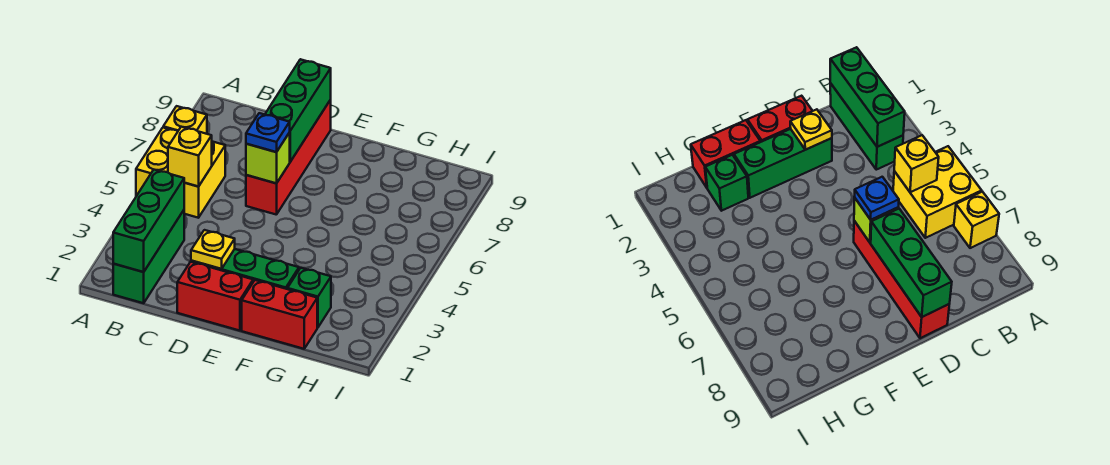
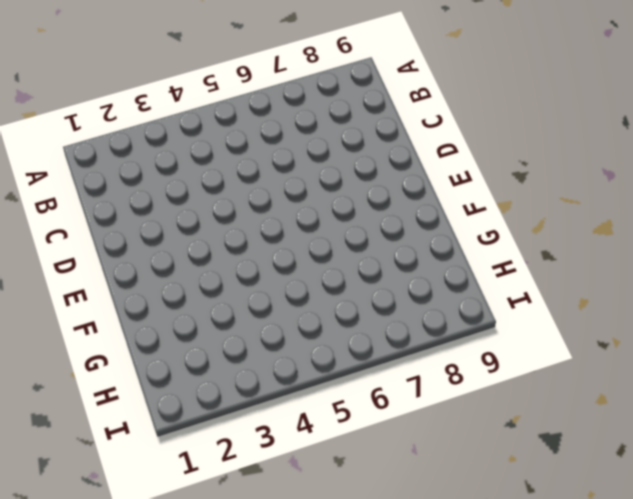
none -> yellow brick A5:B6 level 1
none -> yellow brick A7 level 1
none -> green brick B1:B3 level 1

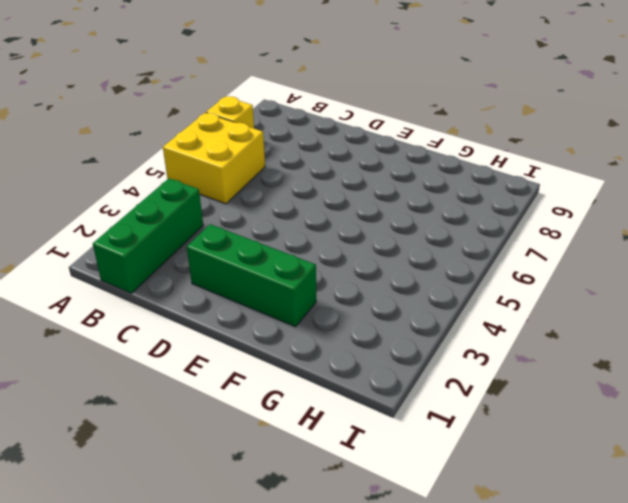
none -> red brick D1:E1 level 1
none -> red brick D6:D9 level 1
none -> red brick F1:G1 level 1

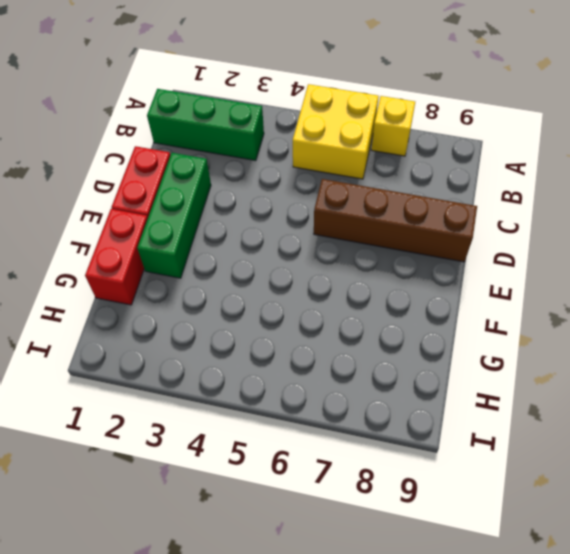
brown brick D6:D9 level 1 -> red brick D6:D9 level 1
none -> green brick G2 level 1
none -> green brick B1:B3 level 2
none -> yellow brick B5 level 2

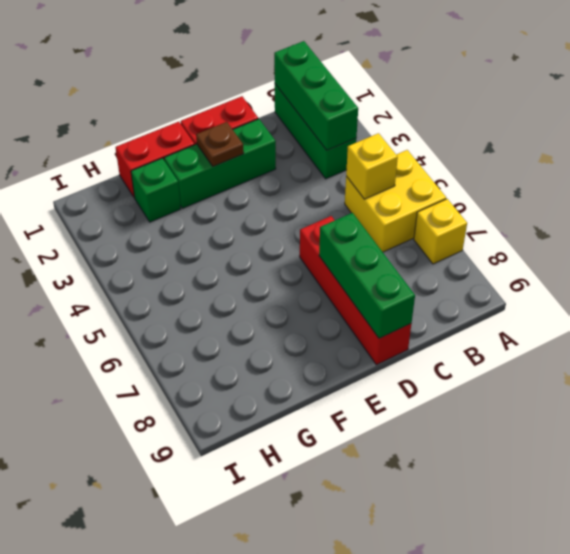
brown plate E2 level 2 -> none
none -> yellow plate D2 level 2
none -> lime brick D6 level 2
none -> blue plate D6 level 3

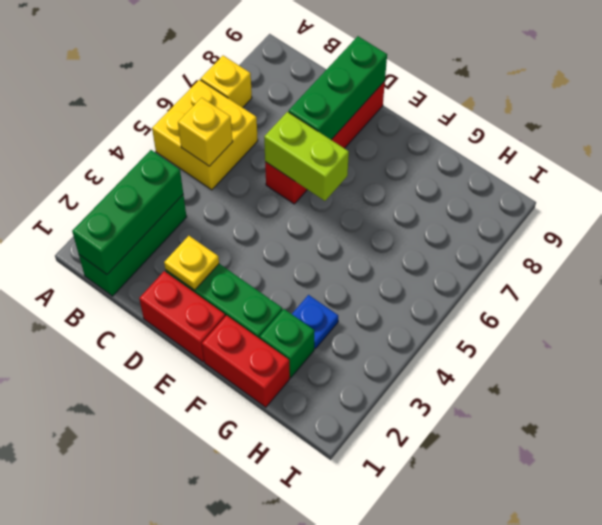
lime brick D6:E6 level 2 -> lime brick D6 level 2
blue plate G3 level 1 -> blue plate D6 level 3

